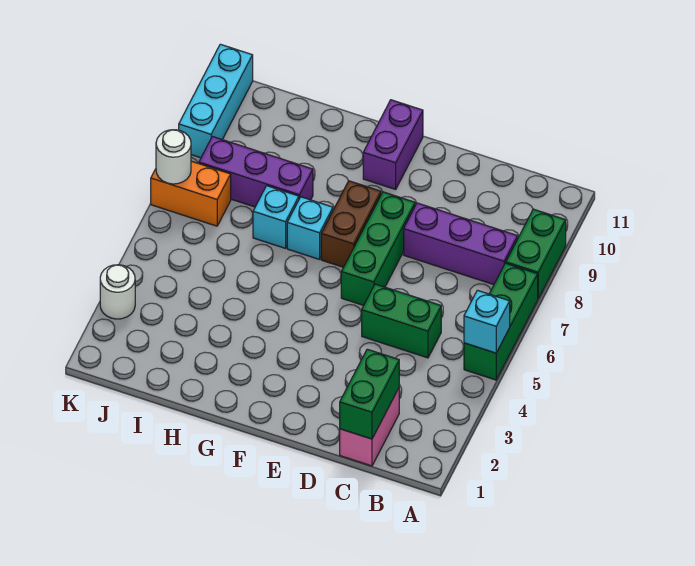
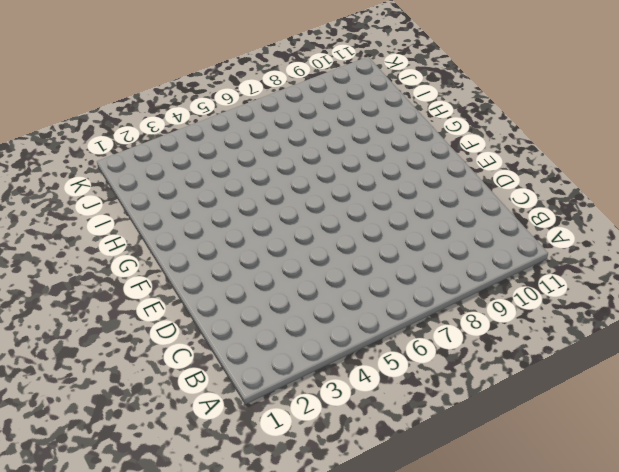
none -> green brick A5:A7 level 1
none -> green brick A8:A9 level 1
none -> purple brick B8:D8 level 1

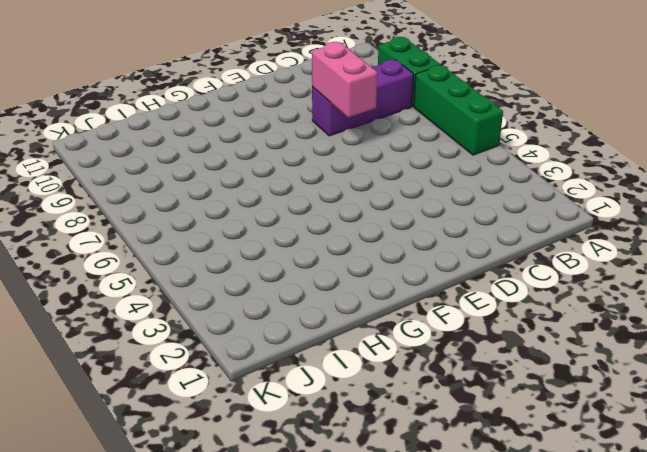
pink brick D7:D8 level 2 -> pink brick C1:C2 level 1
none -> green brick C5:D5 level 1
none -> green brick E6:E8 level 1
none -> brown brick F7:F8 level 1

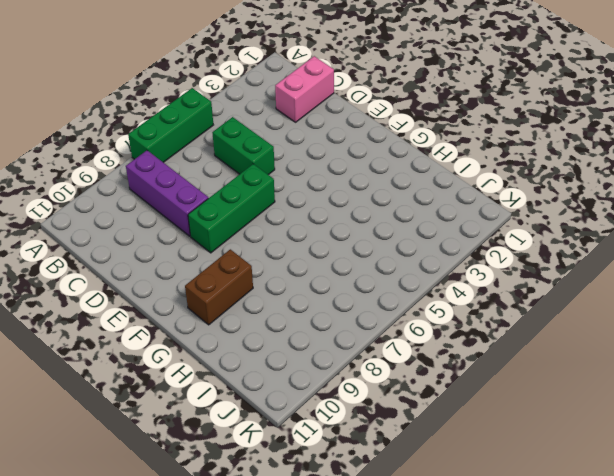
brown brick G9:G10 level 1 -> brown brick F7:F8 level 1
none -> green brick A8:A9 level 1
none -> purple brick F10:F11 level 1
none -> cyan brick G7 level 1

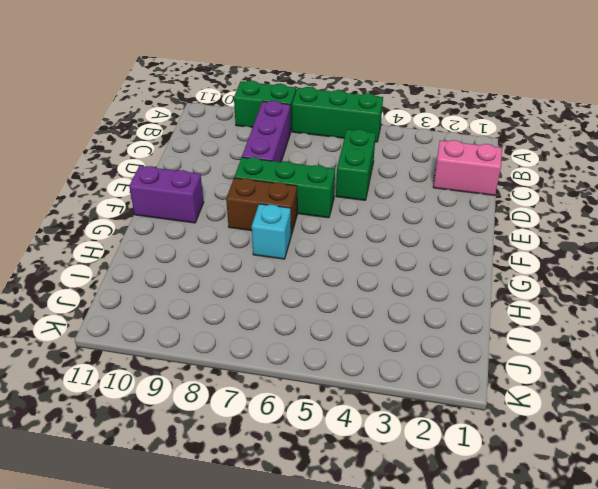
none -> cyan brick H7 level 1
none -> purple brick H8:J8 level 1
none -> orange brick J7:K7 level 1

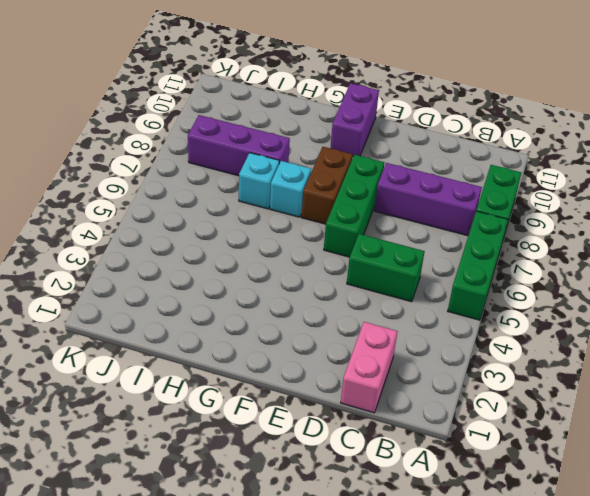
none -> orange brick J7:K7 level 1
none -> white round brick K3 level 1
none -> cyan brick K9:K11 level 1

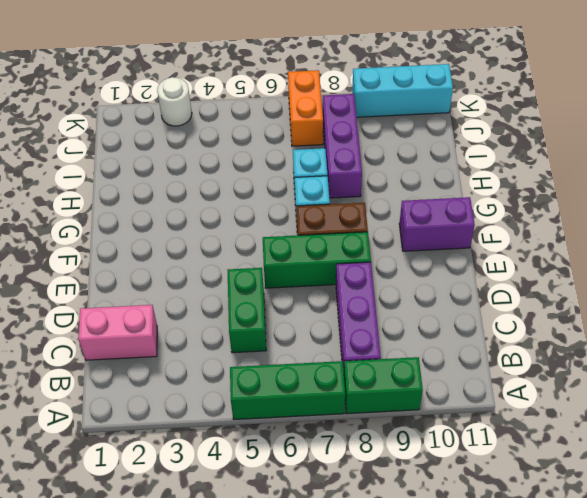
none -> cyan brick A5 level 2
none -> green brick C1:C2 level 2
none -> white round brick K7 level 2

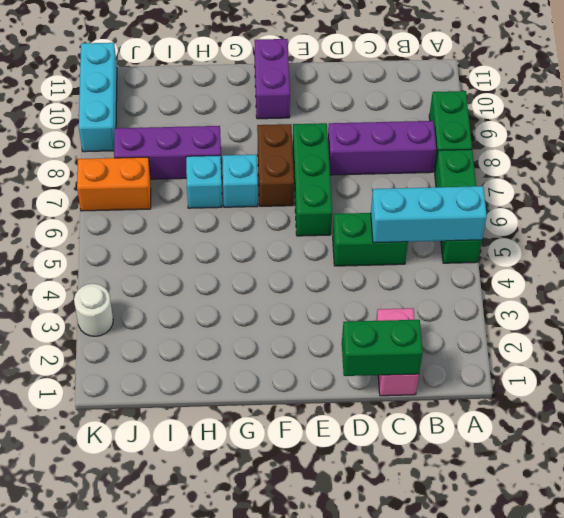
cyan brick A5:C5 level 2 -> cyan brick A5 level 2
green brick C1:D1 level 2 -> green brick C1:C2 level 2
none -> white round brick K7 level 2

